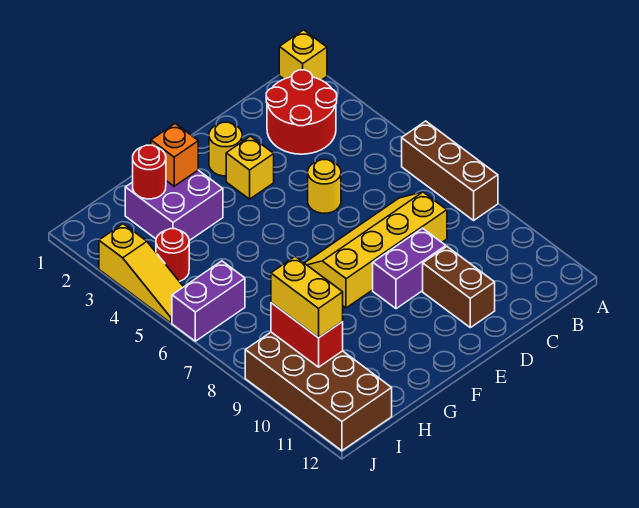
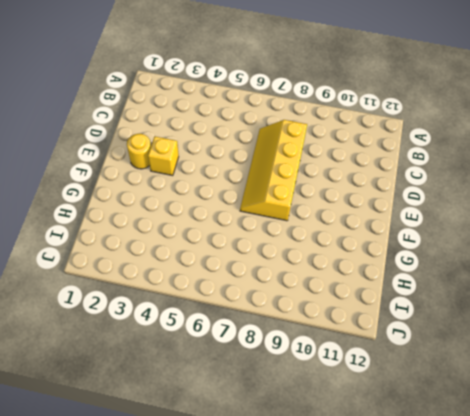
none -> yellow brick A1 level 1
none -> brown brick A6:A8 level 1
none -> red round brick B2:C3 level 1

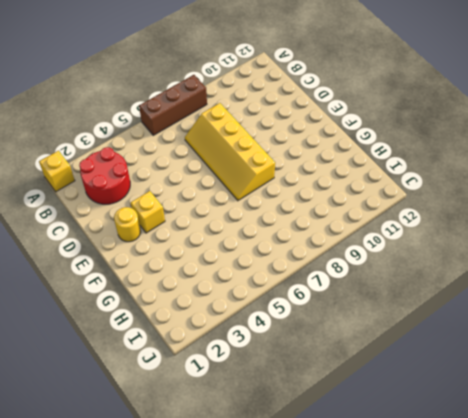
none -> yellow round brick D5 level 1
none -> purple brick D9:E9 level 1
none -> brown brick D10:D11 level 1

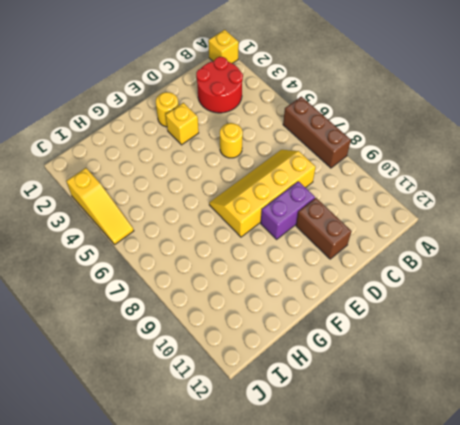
none -> purple brick G2:H3 level 1
none -> red round brick I4 level 1
none -> purple brick I6:J6 level 1

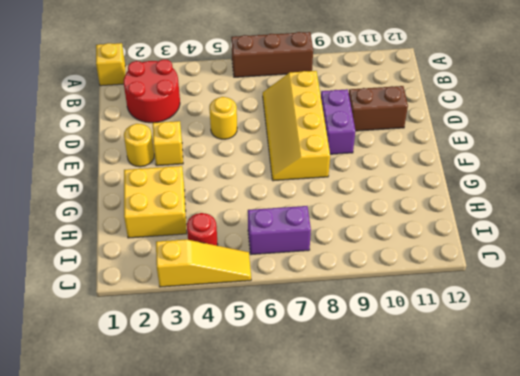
yellow brick G2:H3 level 1 -> purple brick G2:H3 level 1
purple brick I6:I7 level 1 -> purple brick I6:J6 level 1
none -> brown brick I9:J12 level 1
none -> orange brick G2 level 2
none -> red round brick H2 level 2

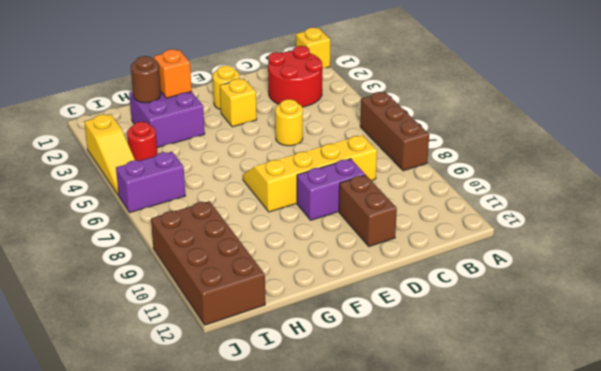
brown round brick H2 level 2 -> red round brick H2 level 2
none -> red brick I9:I10 level 2
none -> yellow brick I9:I10 level 3

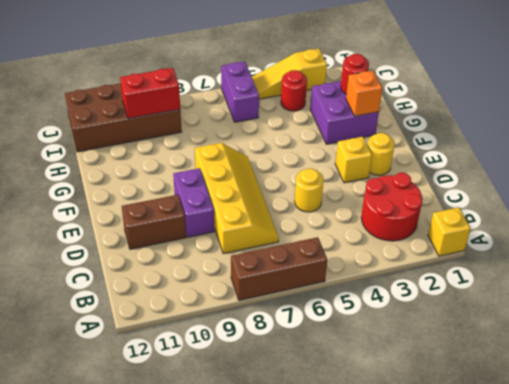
none -> yellow brick I9:I10 level 3

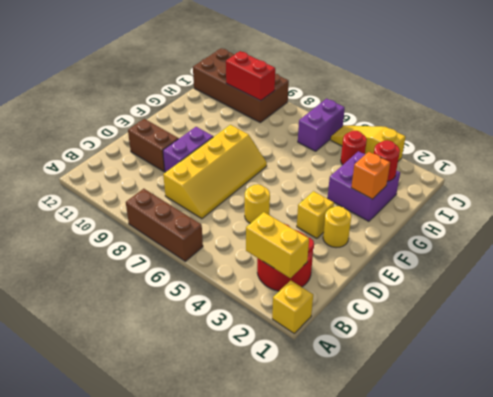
yellow brick B2:B3 level 2 -> yellow brick I9:I10 level 3

